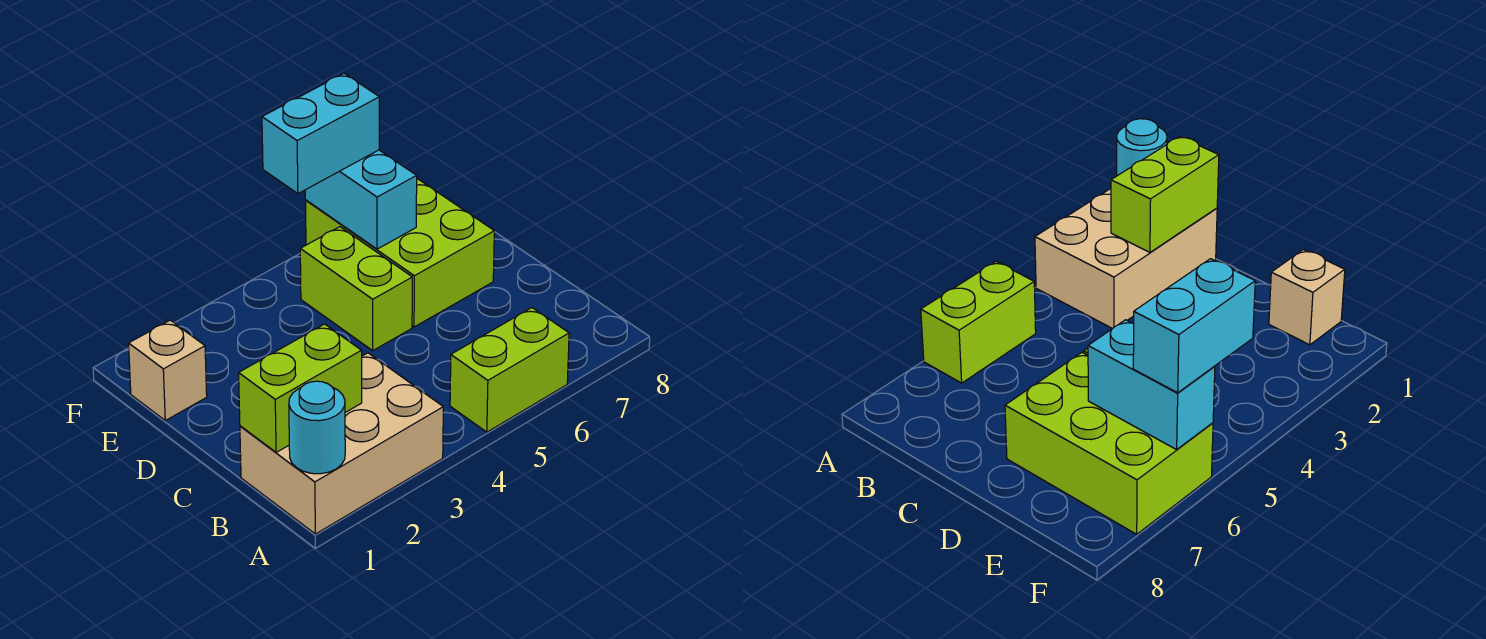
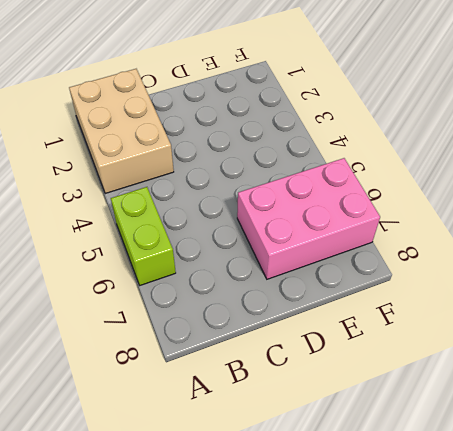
pink brick D6:F7 level 1 -> lime brick D6:F7 level 1
none -> lime brick D5:E5 level 1
none -> tan brick E1 level 1

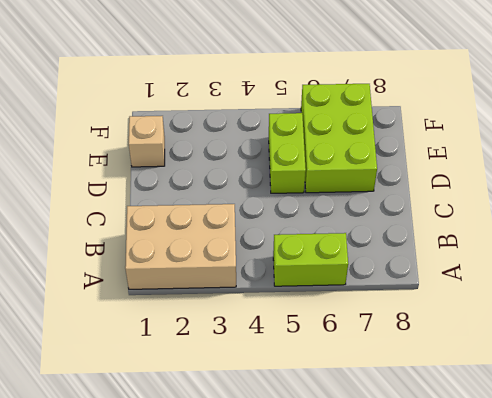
none -> cyan round brick A1 level 2
none -> lime brick B1:B2 level 2

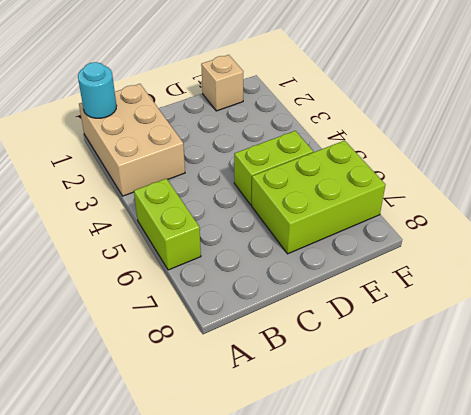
none -> lime brick B1:B2 level 2
none -> cyan brick E6:F6 level 2

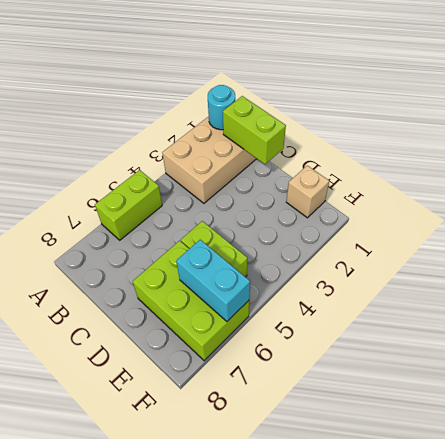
lime brick B1:C1 level 2 -> lime brick B1:B2 level 2
none -> cyan brick F5:F6 level 3

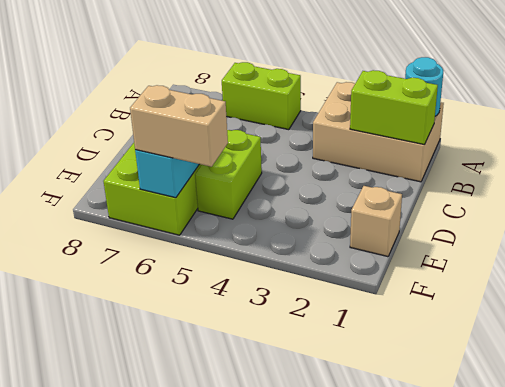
tan brick F5:F6 level 3 -> cyan brick F5:F6 level 3

